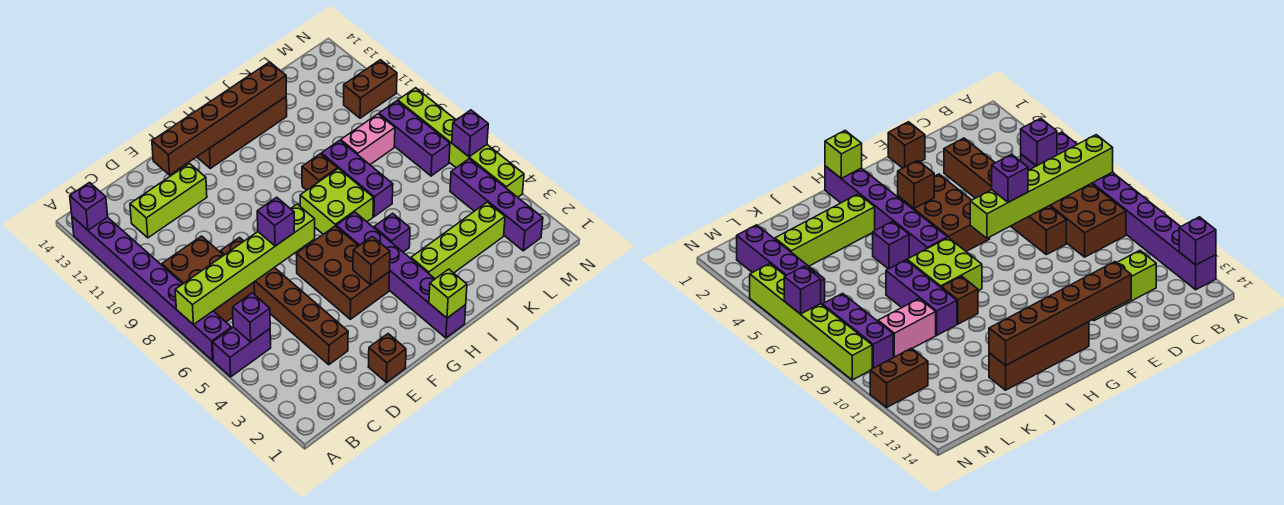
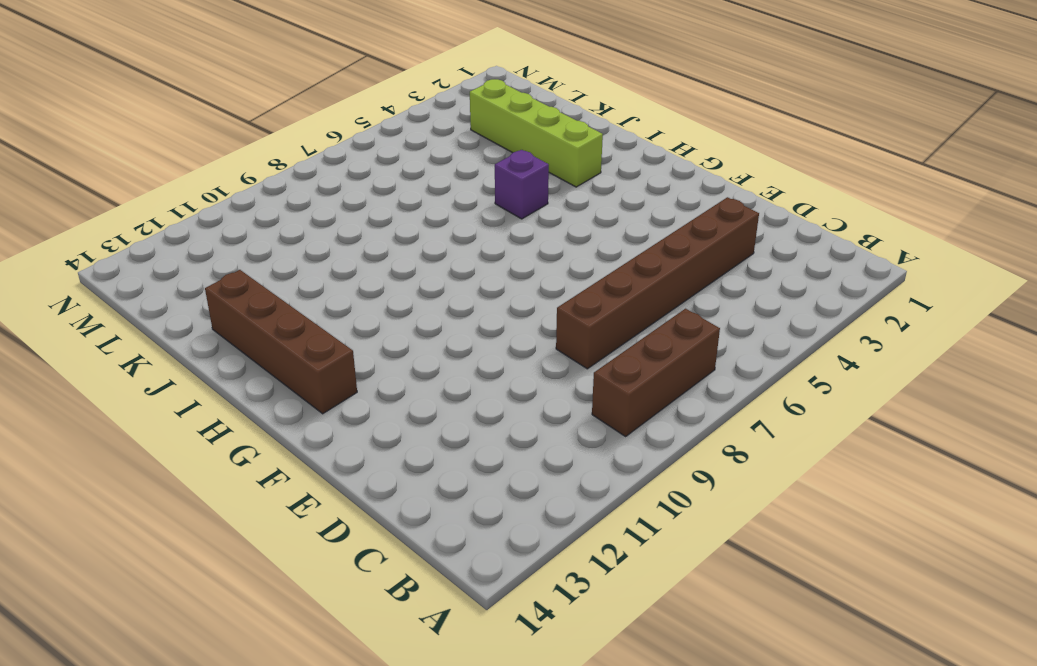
brown brick B7:B9 level 1 -> brown brick B7:C9 level 1
none -> purple brick A5:B5 level 1
none -> purple brick A6:A13 level 1
none -> lime brick C12:E12 level 1

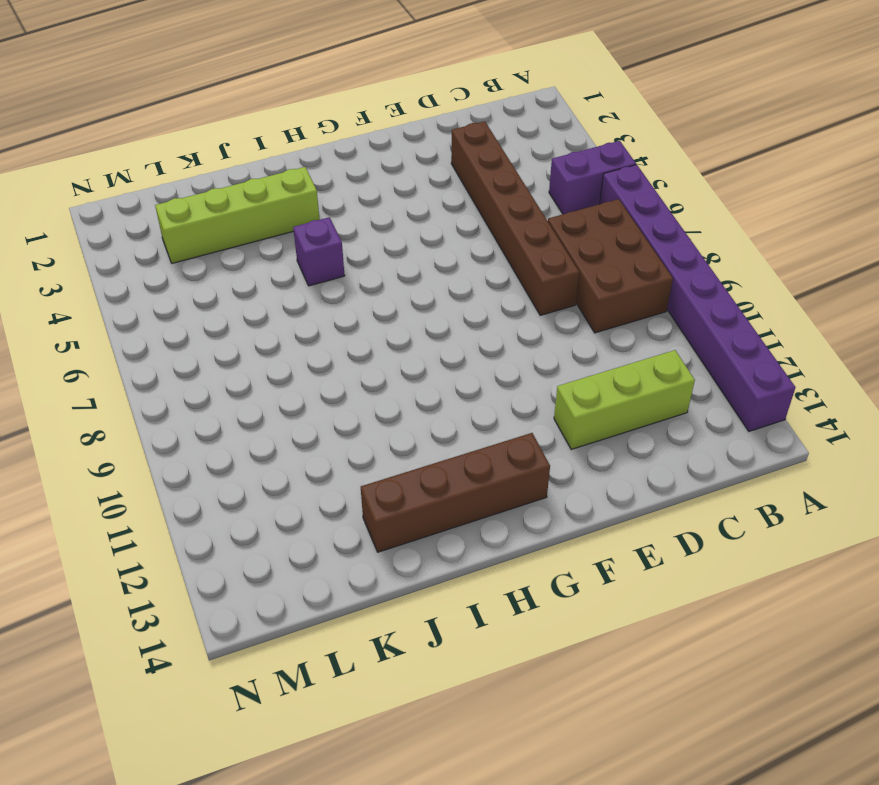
none -> brown brick E1 level 1
none -> brown brick F4:G6 level 1
none -> purple brick H1:H6 level 1

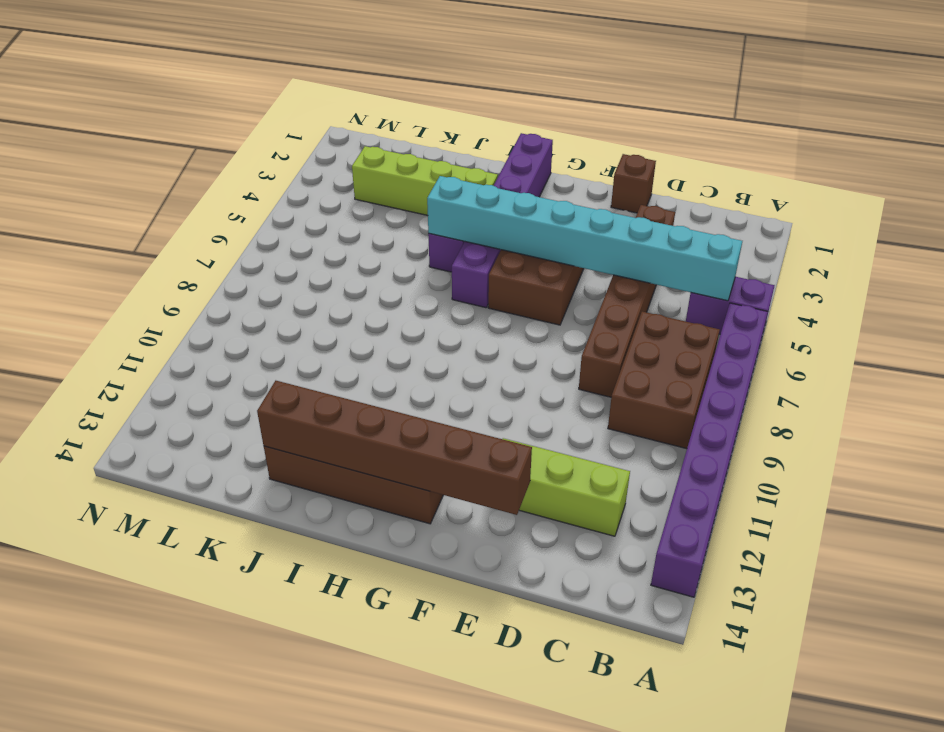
cyan brick B5:I5 level 2 -> purple brick B5 level 2
none -> lime brick H7:I8 level 1
none -> brown brick I9 level 1
none -> purple brick J7:J9 level 1

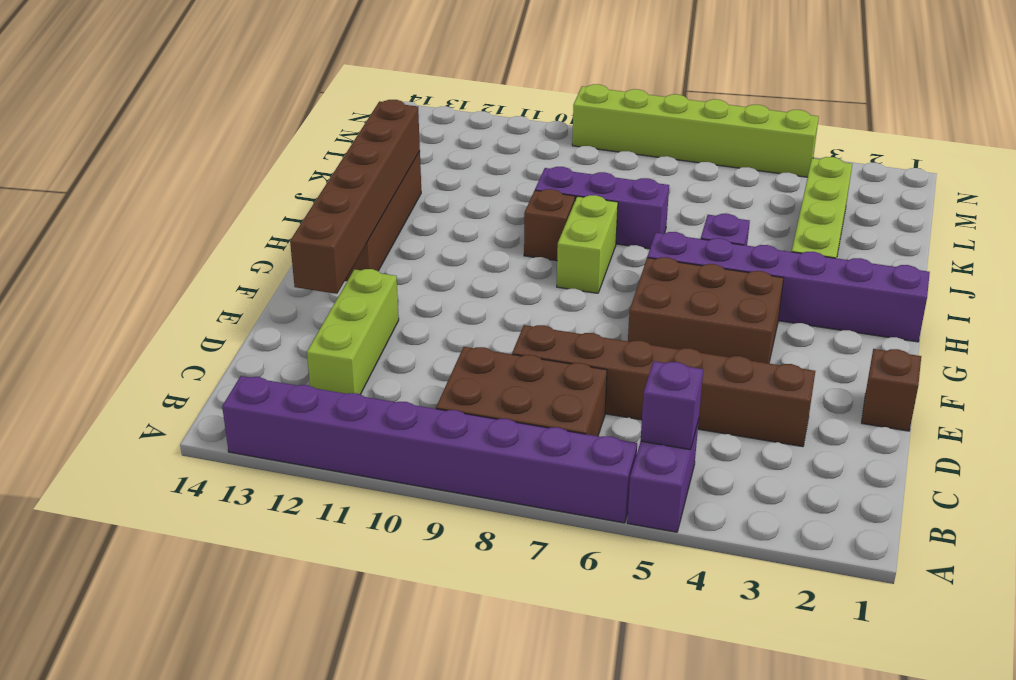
lime brick H8:I8 level 1 -> lime brick H7:I8 level 1
none -> pink brick K9:L9 level 1
none -> purple brick M2:M5 level 1
none -> purple brick M7:M9 level 1

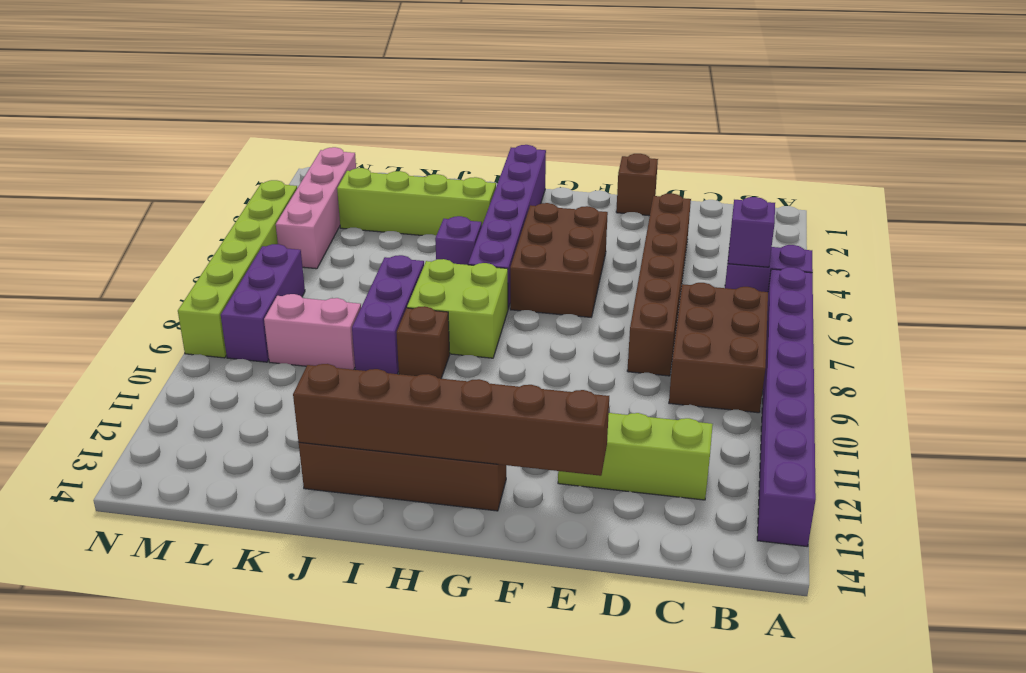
pink brick M2:M5 level 1 -> purple brick M2:M5 level 1
none -> brown brick M11:N11 level 1
none -> lime brick A7:F7 level 2
none -> purple brick A13 level 2

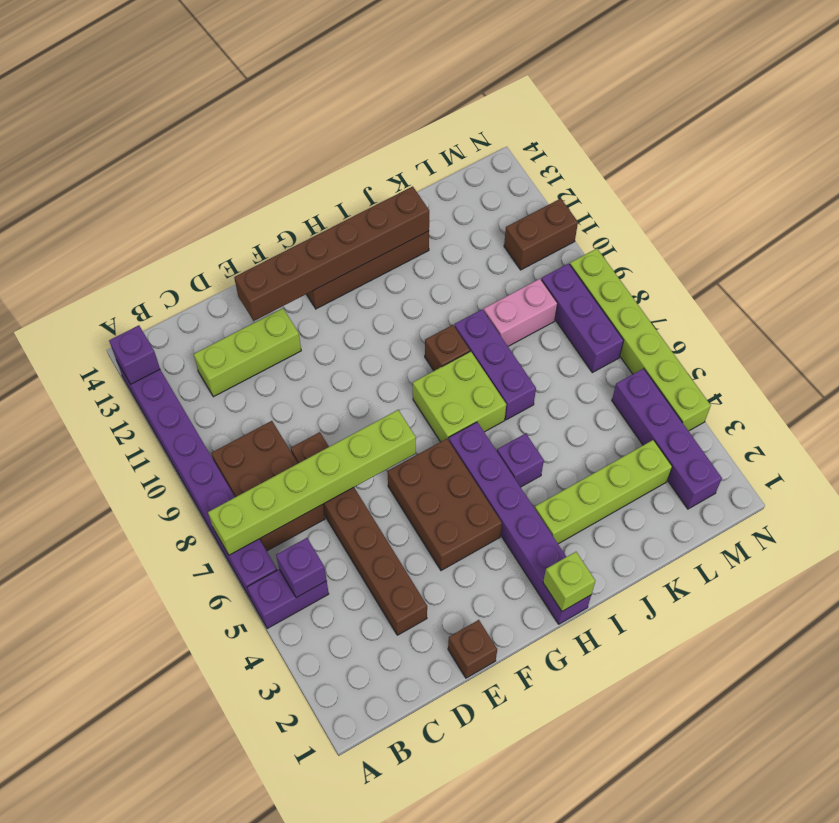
none -> brown brick G4 level 2
none -> purple brick N6 level 2
none -> purple brick E7 level 3

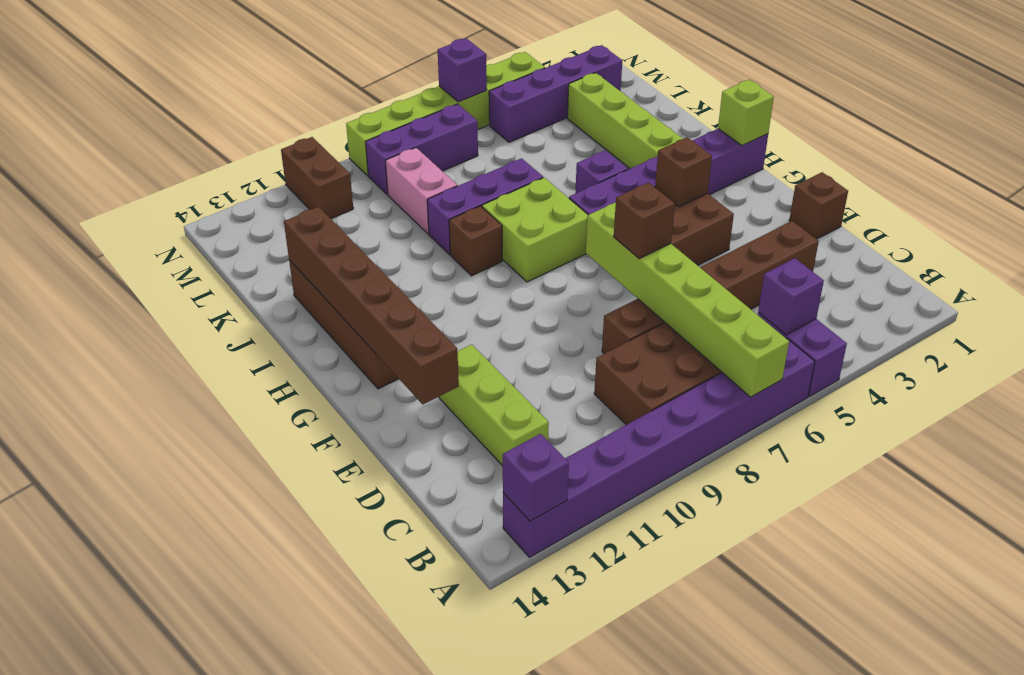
brown brick E7 level 3 -> purple brick E7 level 3

